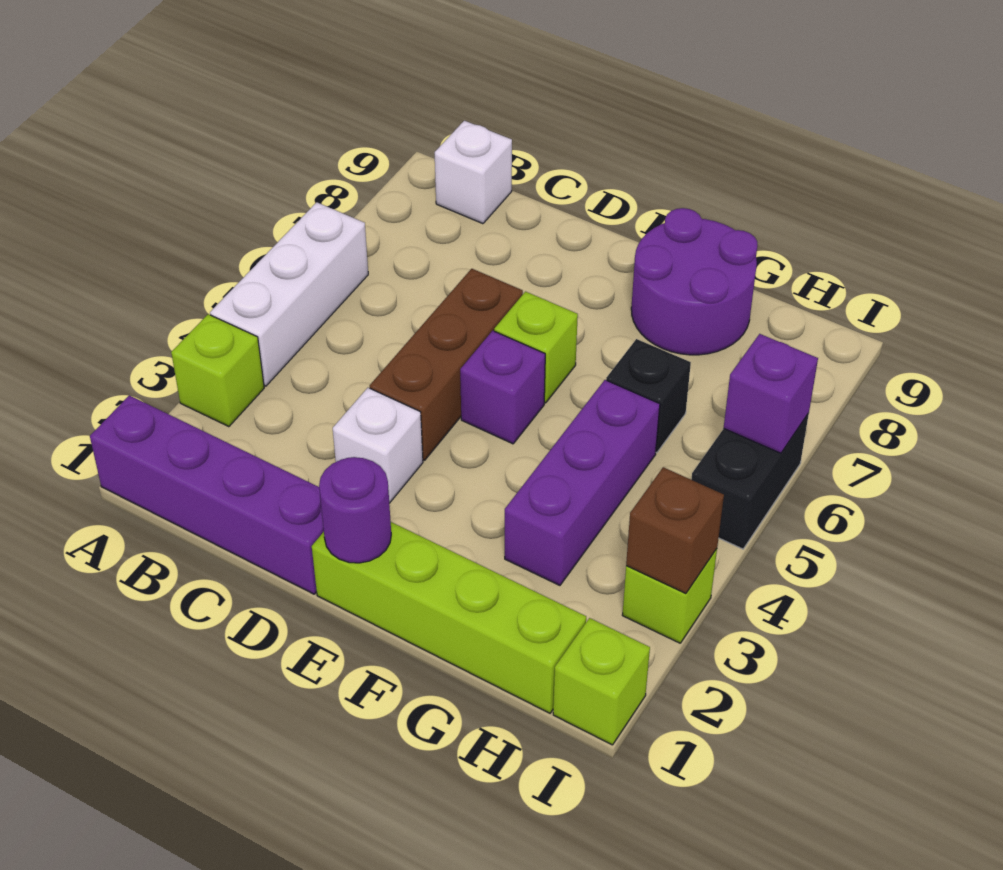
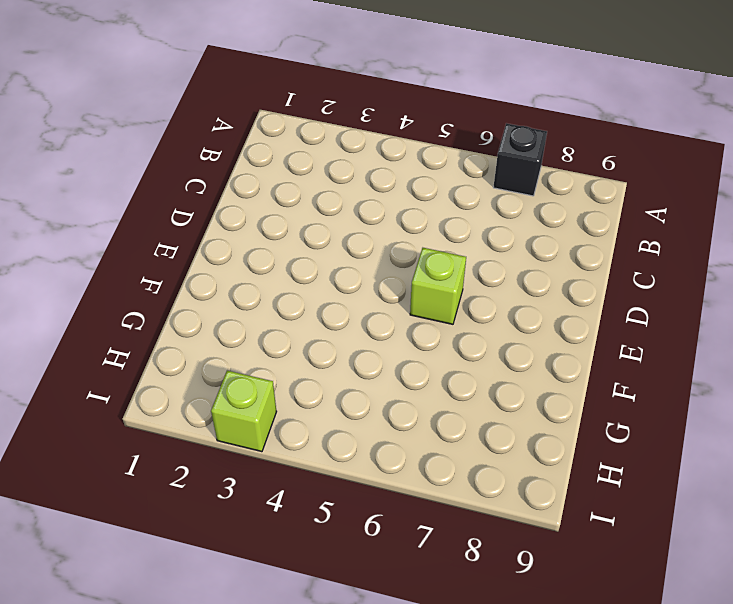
black brick A7 level 1 -> black brick G6 level 1
none -> purple brick A1:D1 level 1
none -> lime brick A3 level 1
none -> white brick A4:A6 level 1

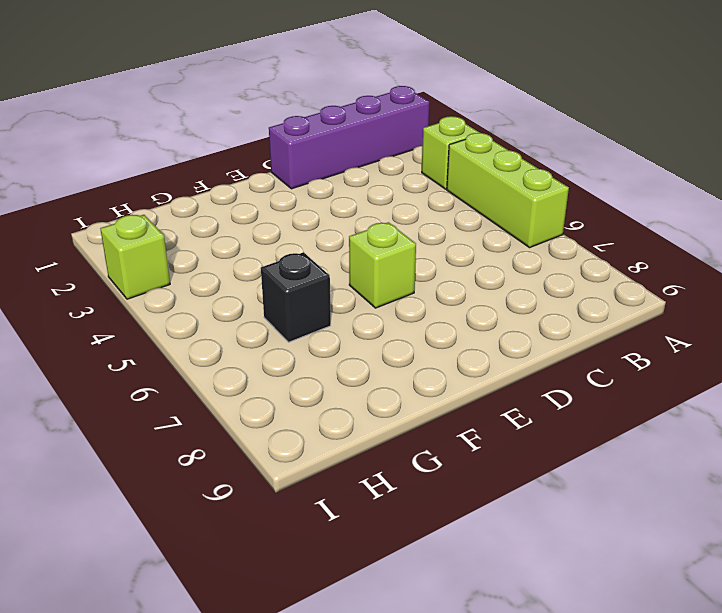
lime brick A4:A6 level 1 -> white brick A4:A6 level 1
none -> white brick B9 level 1
none -> white brick D3 level 1
none -> brown brick D4:D6 level 1

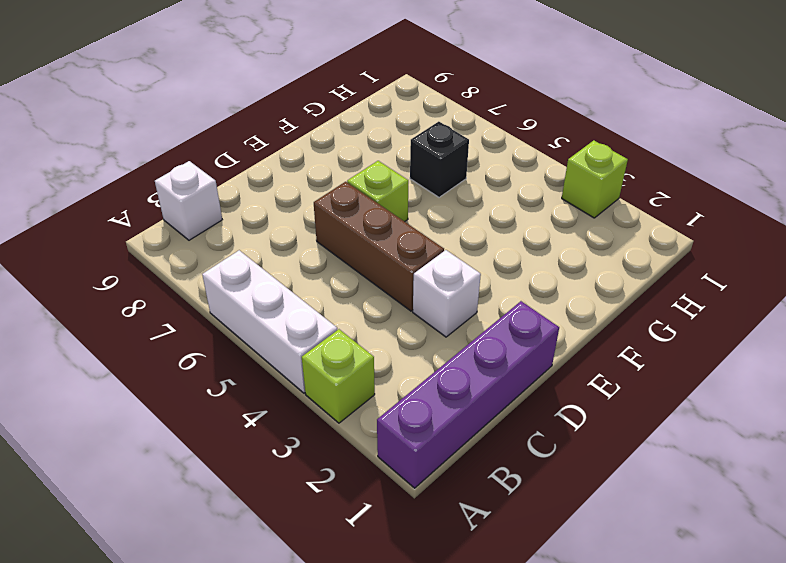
none -> lime brick E1:H1 level 1
none -> purple brick E5 level 1
none -> purple round brick F8:G9 level 1

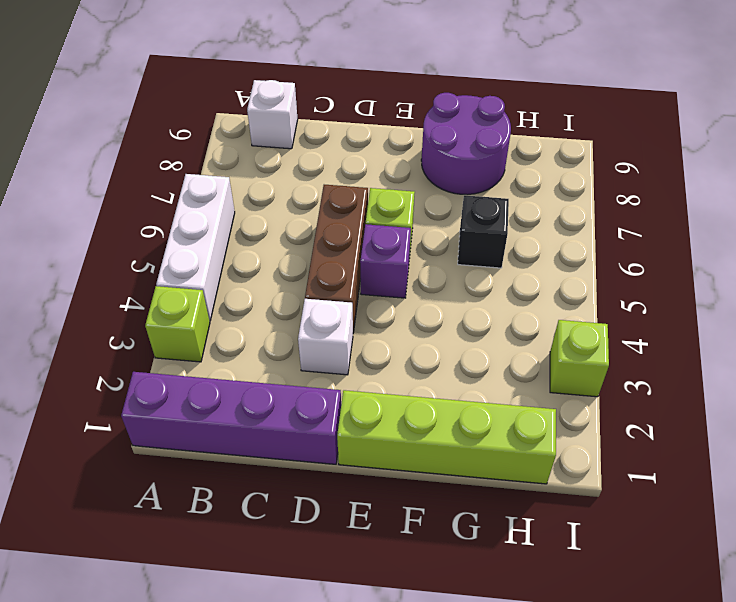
none -> purple brick G3:G5 level 1
none -> lime brick I1 level 1
none -> black brick I5:I6 level 1

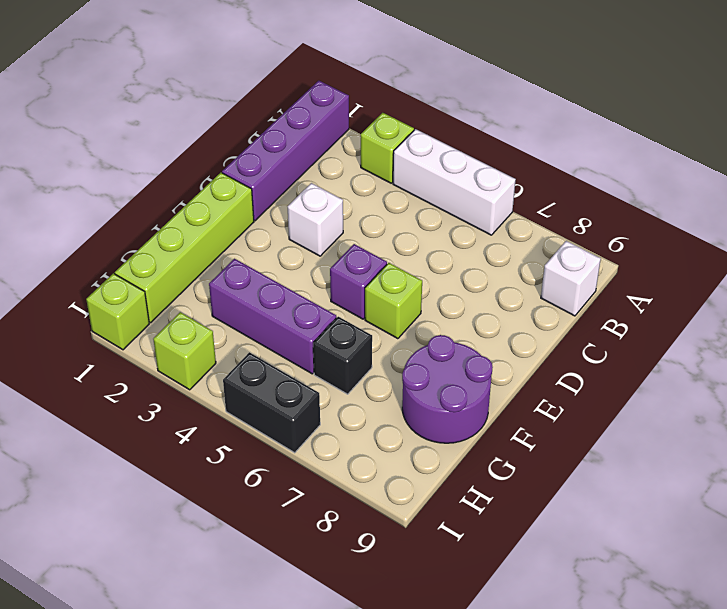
none -> brown brick D4:D6 level 1
none -> purple round brick E1 level 2
none -> brown brick I3 level 2

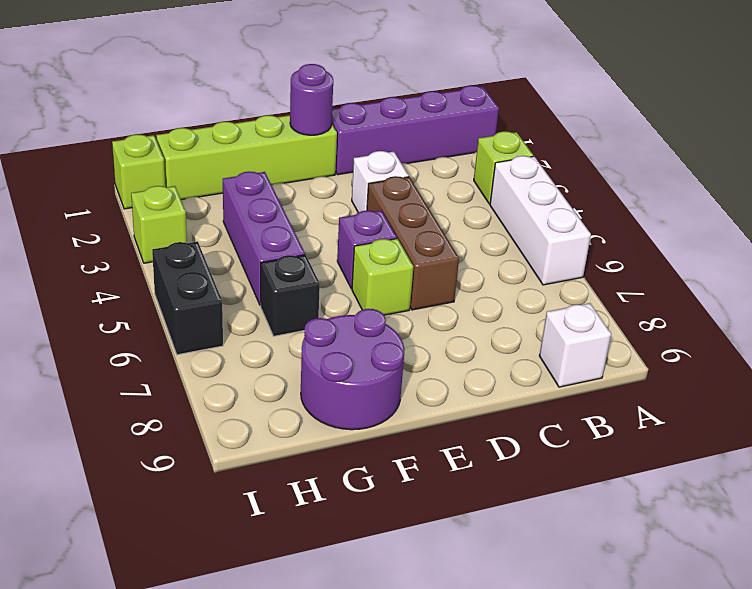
none -> brown brick I3 level 2
none -> purple brick I6 level 2

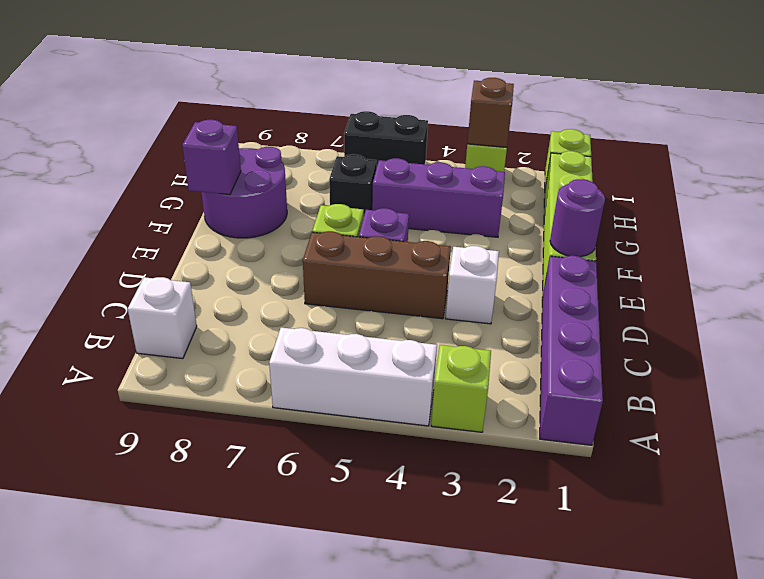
purple brick F9 level 2 -> purple brick I6 level 2

